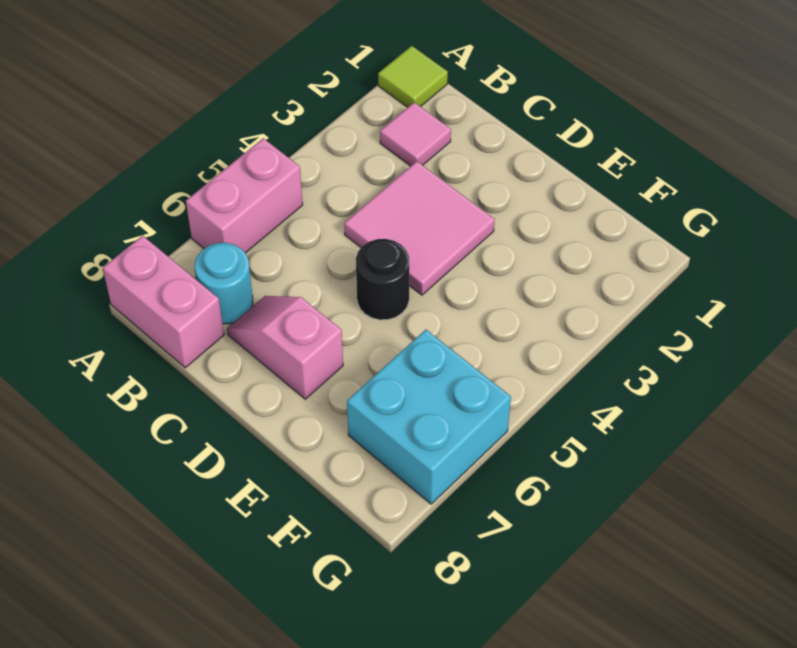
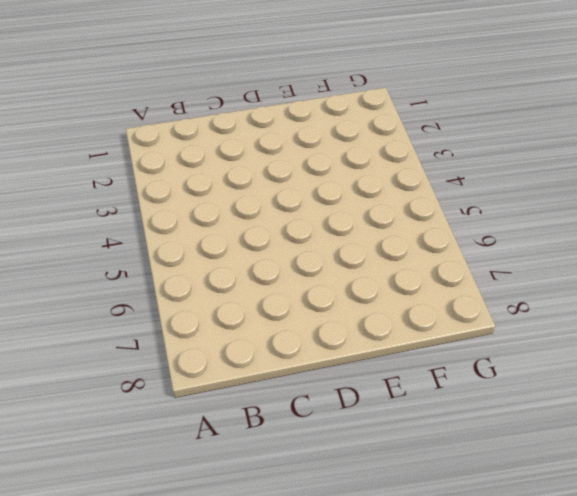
none -> lime tile A1 level 1
none -> pink brick A5:A6 level 1

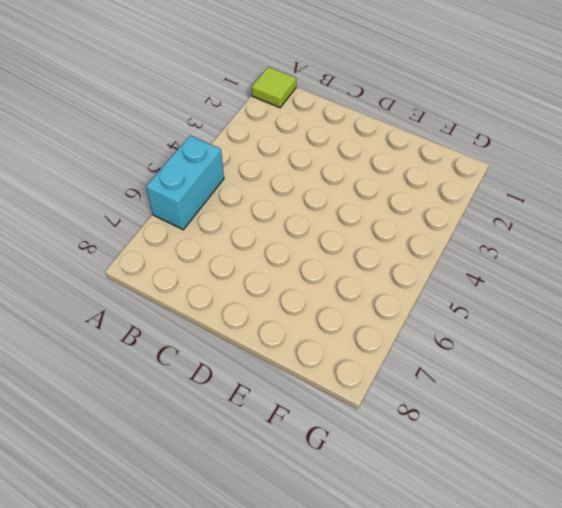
cyan brick A5:A6 level 1 -> pink brick A5:A6 level 1
none -> pink brick A8:B8 level 1
none -> pink tile B2 level 1

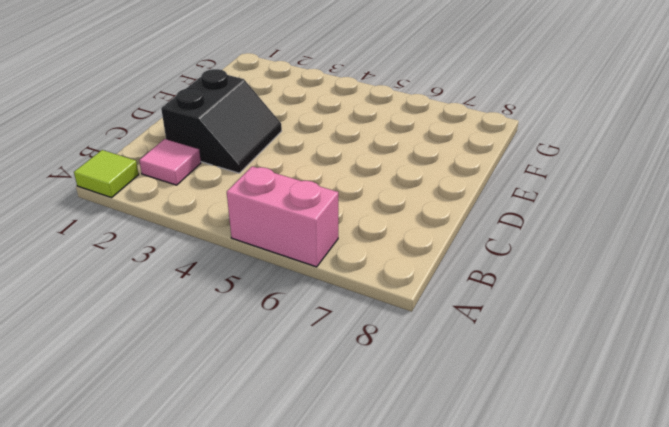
black slope C2:D3 level 1 top 2 -> pink tile C3:D4 level 1
none -> pink brick A8:B8 level 1
none -> cyan round brick B7 level 1

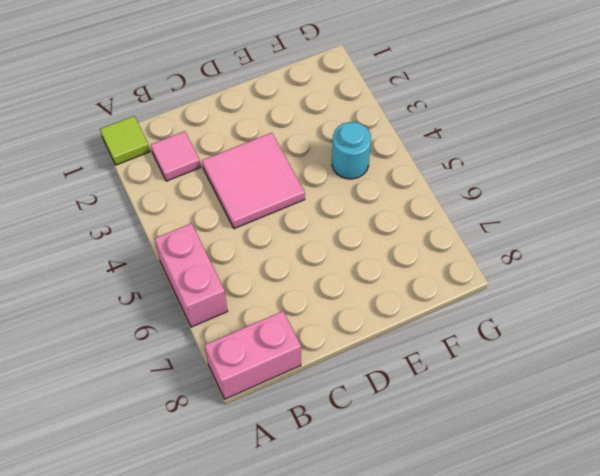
cyan round brick F4 level 1 -> cyan round brick B7 level 1
none -> pink slope C7:D7 level 1 top D
none -> black round brick D5 level 1

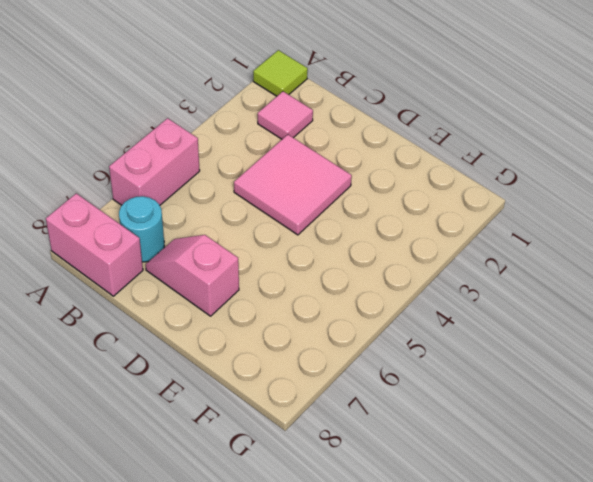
none -> black round brick D5 level 1
none -> cyan brick F6:G7 level 1

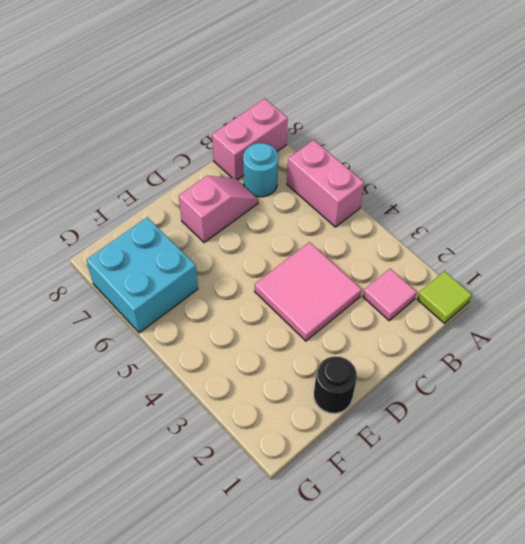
black round brick E1 level 1 -> black round brick D5 level 1

